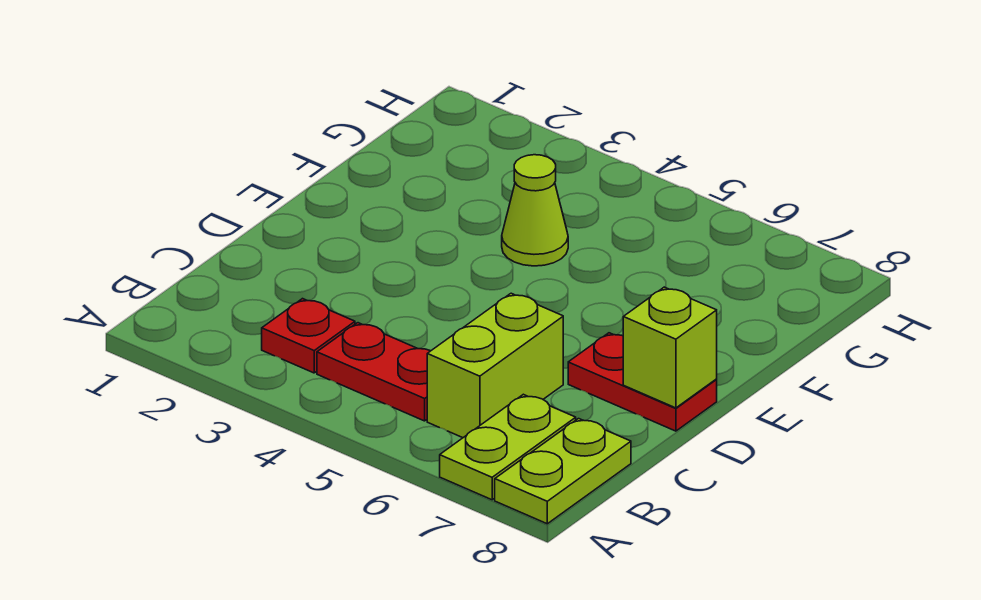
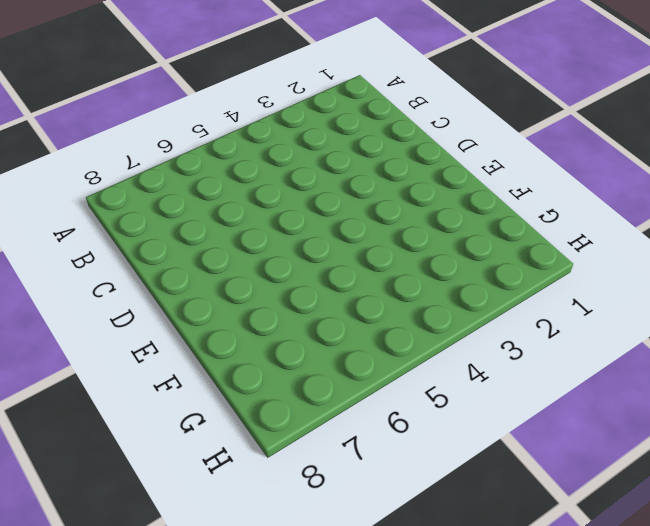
none -> lime plate A7:B7 level 1
none -> lime plate A8:B8 level 1

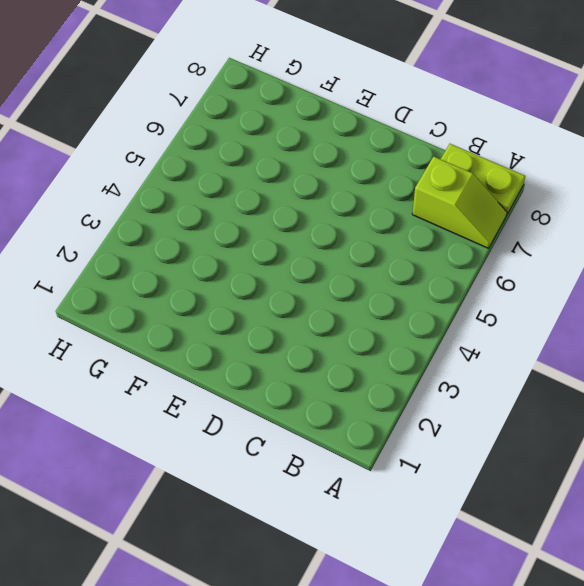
lime slope A7:B7 level 1 top B -> lime plate A7:B7 level 1
none -> red plate B3 level 1
none -> red plate B4:B5 level 1

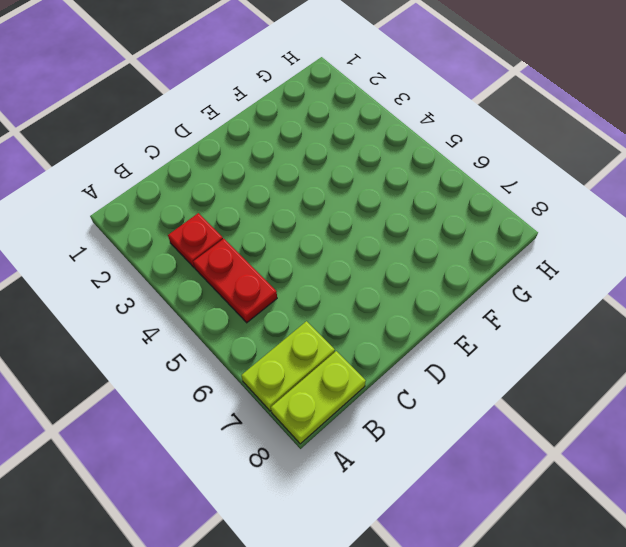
none -> lime brick B6:C6 level 1
none -> red plate D7:D8 level 1

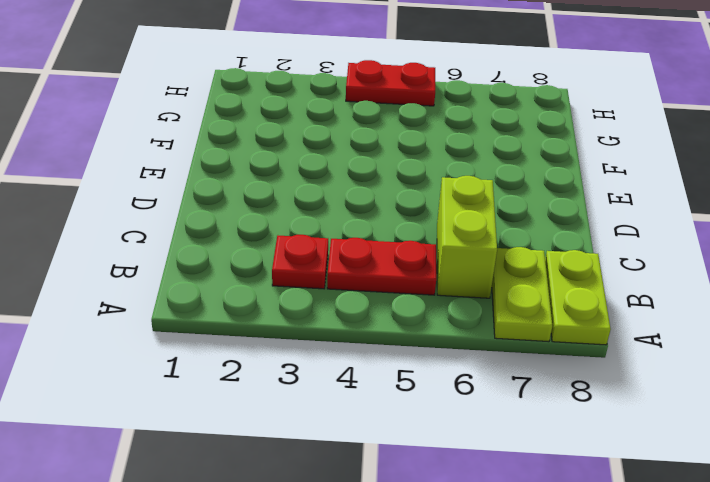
red plate H4:H5 level 1 -> red plate D7:D8 level 1
none -> lime cone F4 level 1
none -> lime brick D8 level 2

